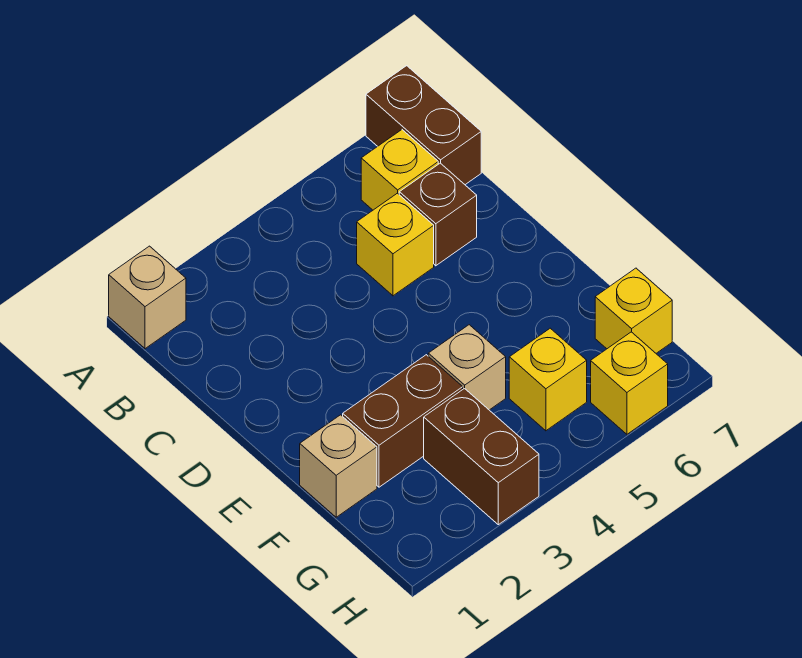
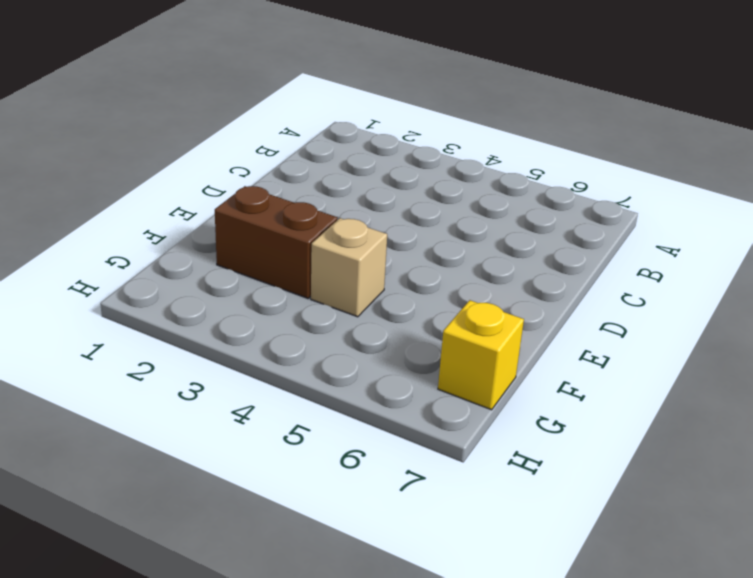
none -> tan brick A1 level 1
none -> brown brick A7:B7 level 1
none -> yellow brick B6 level 1

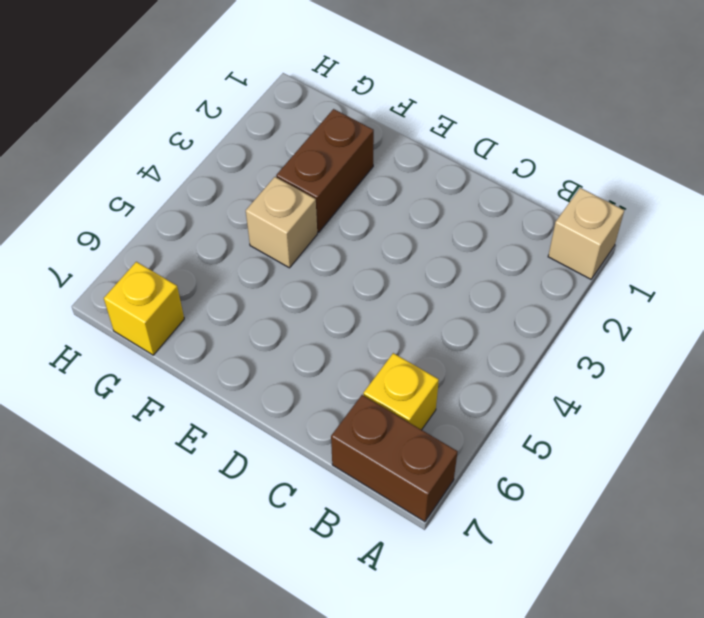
none -> yellow brick C5 level 1
none -> brown brick C6 level 1
none -> tan brick F1 level 1

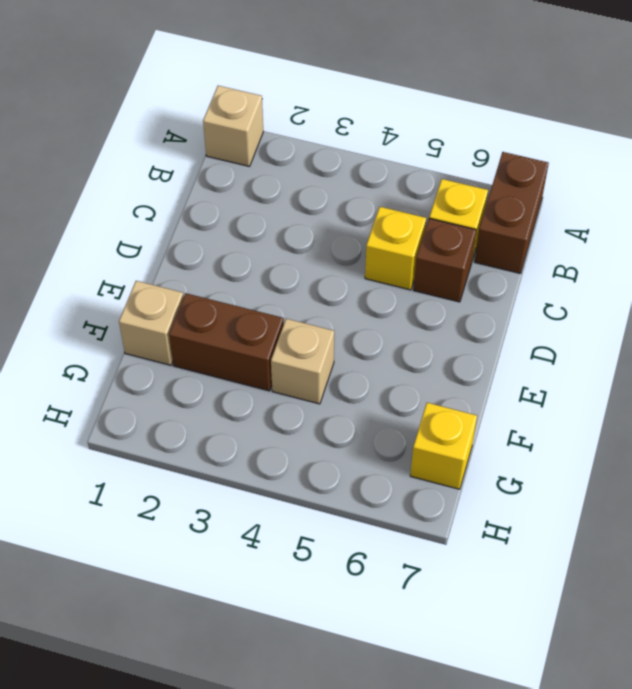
none -> brown brick G3:H3 level 1
none -> yellow brick G5 level 1
none -> yellow brick H6 level 1

